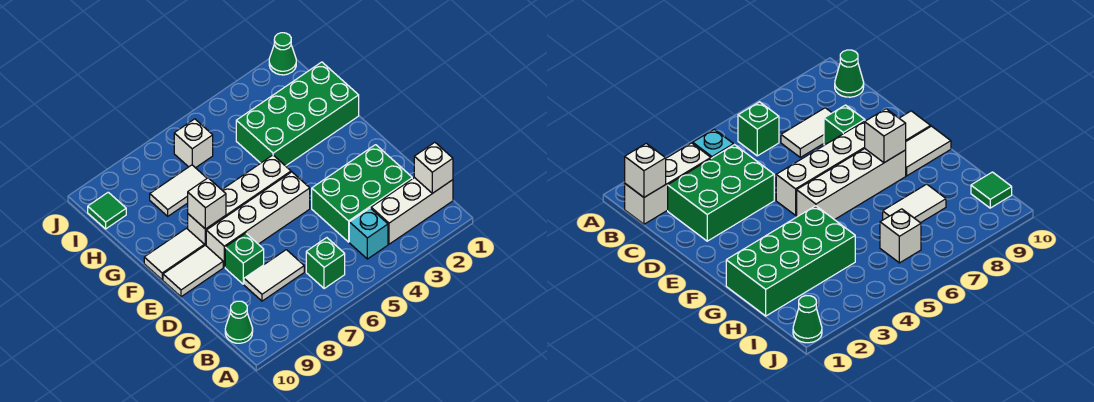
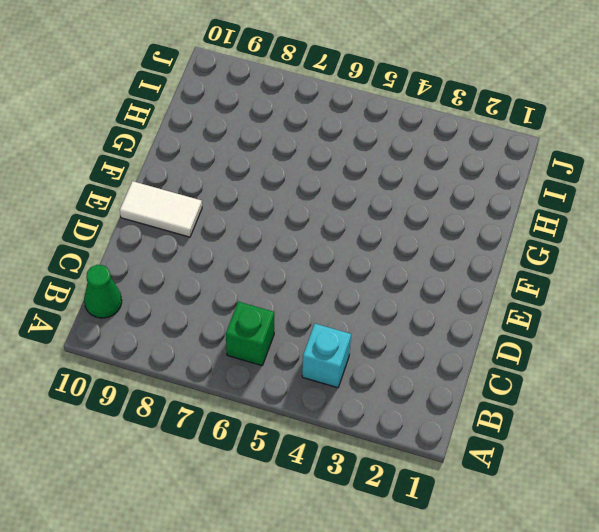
none -> white brick B1:B3 level 1
none -> green brick C2:D4 level 1
none -> white tile C7:C8 level 1

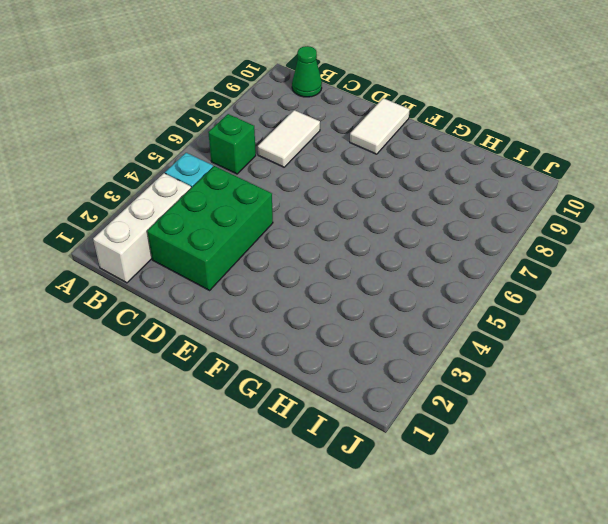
none -> green brick D8 level 1
none -> white brick E5:E8 level 1
none -> white brick F5:F8 level 1

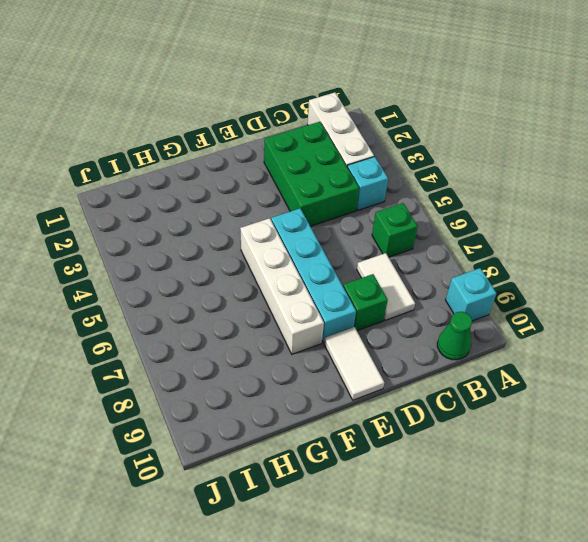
cyan brick A9 level 1 -> none
cyan brick E5:E8 level 1 -> white brick E5:E8 level 1
none -> white tile F9:F10 level 1
none -> green brick G1:H4 level 1
none -> white tile H7:H8 level 1

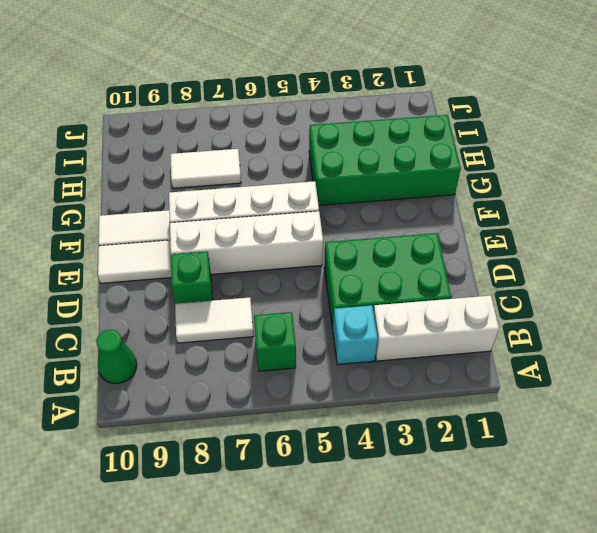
none -> white brick I6 level 1
none -> green tile I10 level 1
none -> green cone J1 level 1

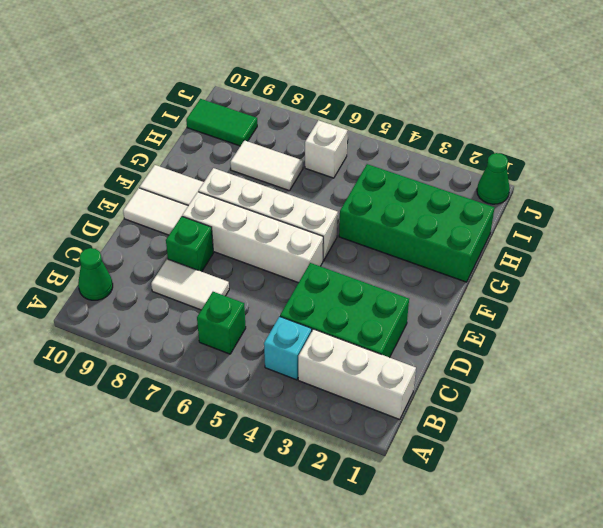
green tile I9:I10 level 1 -> green tile I10 level 1
none -> white brick B1 level 2
none -> white brick F8 level 2

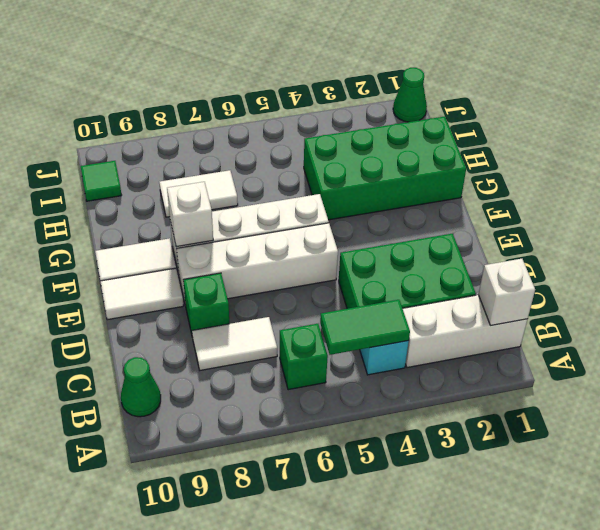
green tile B4:B5 level 2 -> none
none -> white brick I6 level 1

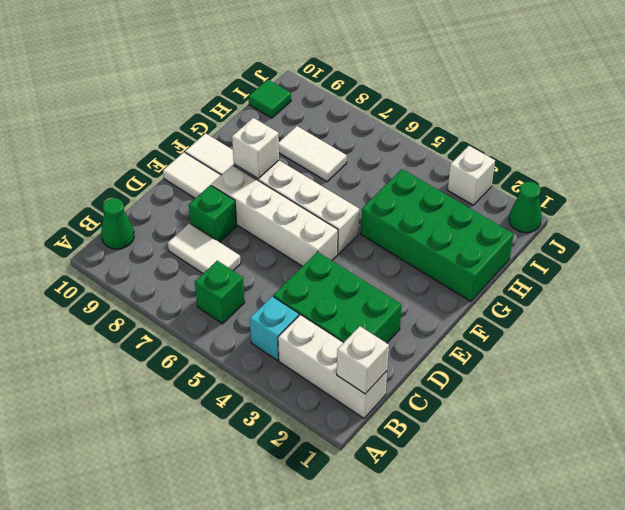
white brick J3 level 1 -> white brick I6 level 1

